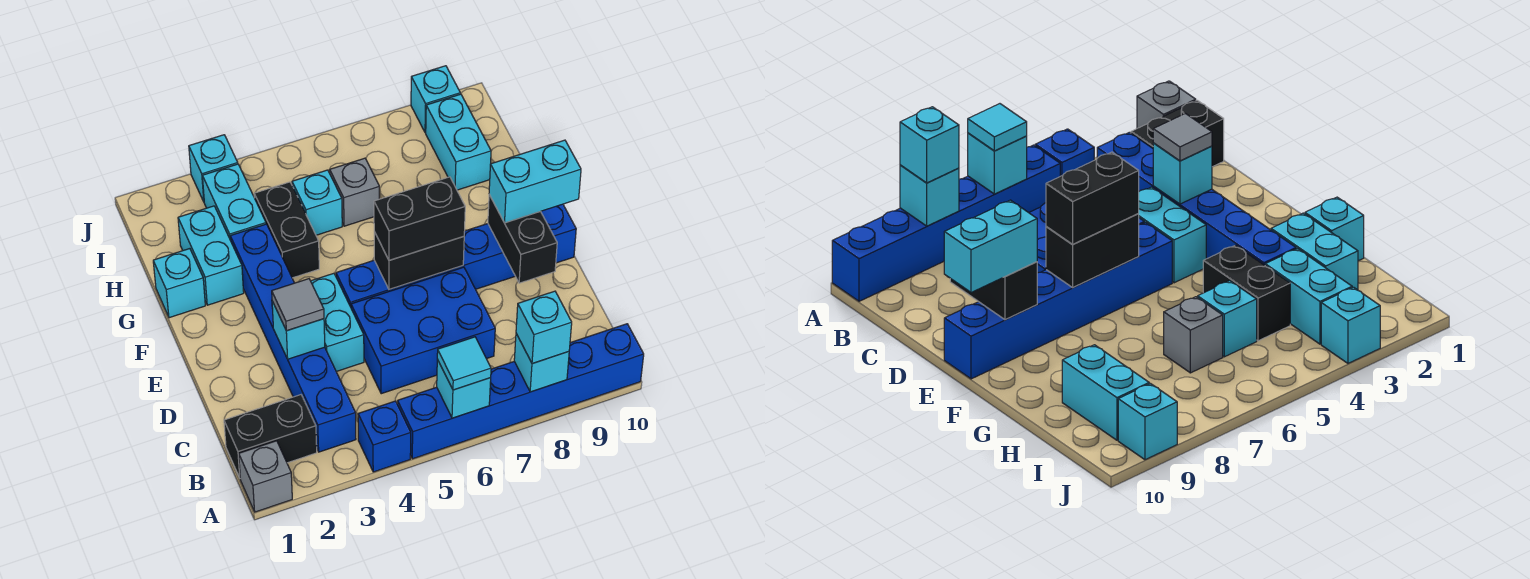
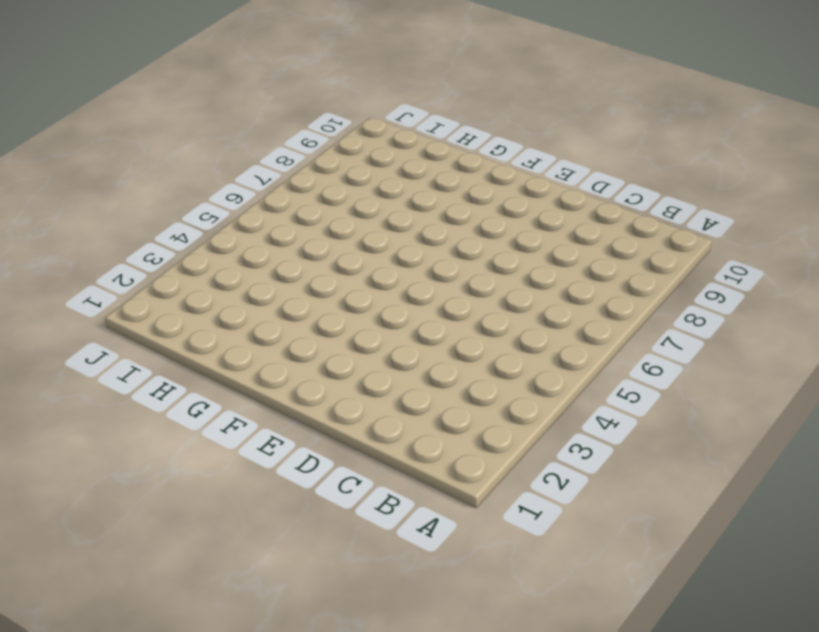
none -> grey brick A1 level 1
none -> blue brick A4 level 1
none -> blue brick A5:A10 level 1

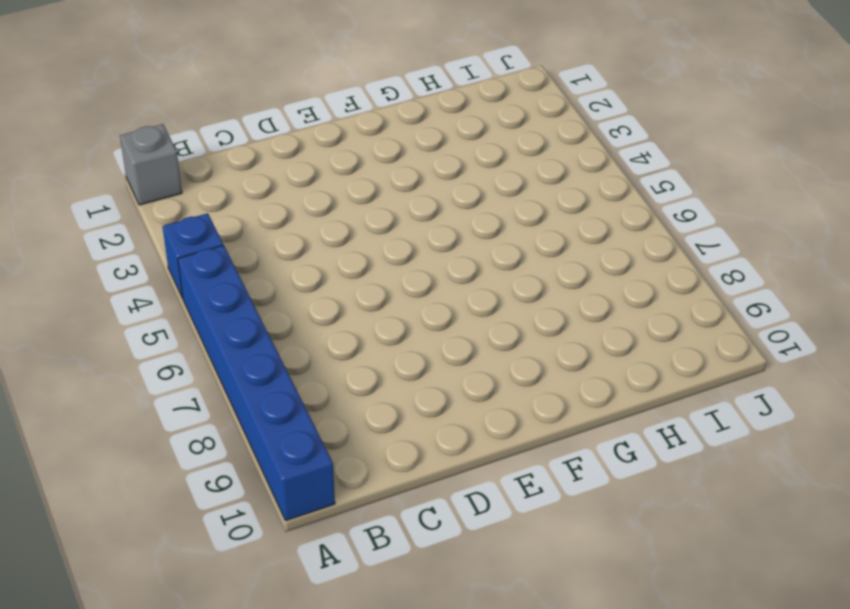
none -> black brick B1:B2 level 1
none -> blue brick B3:G3 level 1
none -> blue brick C5:D7 level 1

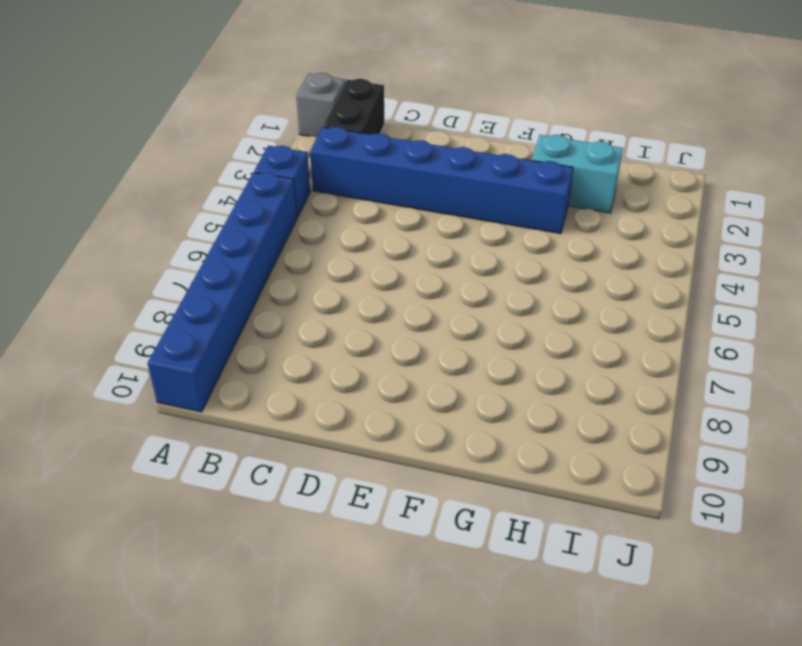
none -> blue brick C5:D7 level 1
none -> cyan brick D4:E4 level 1
none -> blue brick E5:E10 level 1

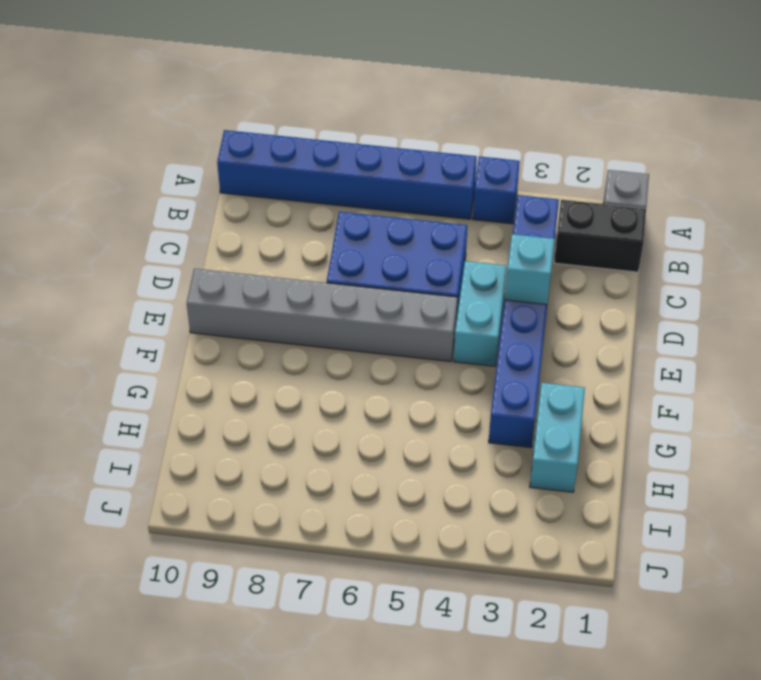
grey brick E5:E10 level 1 -> blue brick E5:E10 level 1
none -> cyan brick G1 level 1
none -> black brick G4:H4 level 1
none -> cyan brick H3:I3 level 1

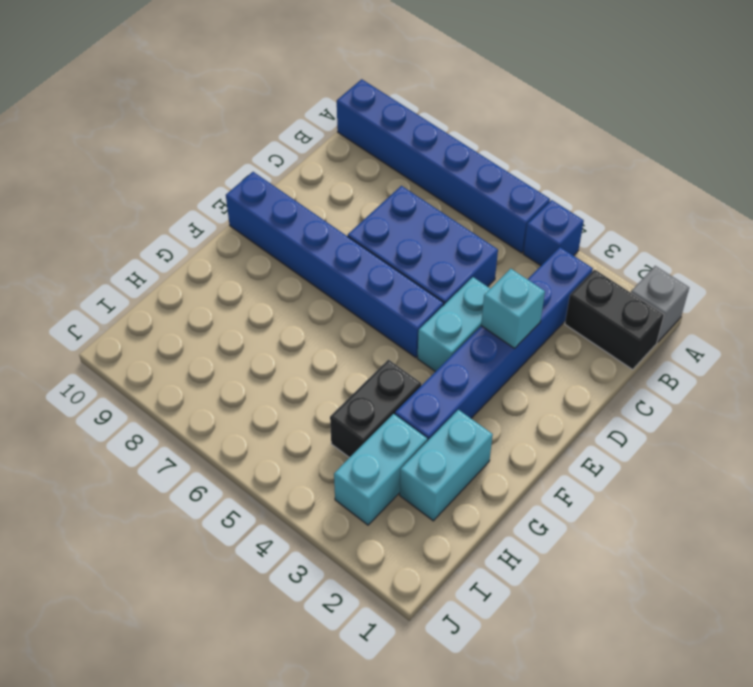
none -> cyan brick G1 level 1
none -> cyan brick H5 level 1
none -> grey brick H6 level 1

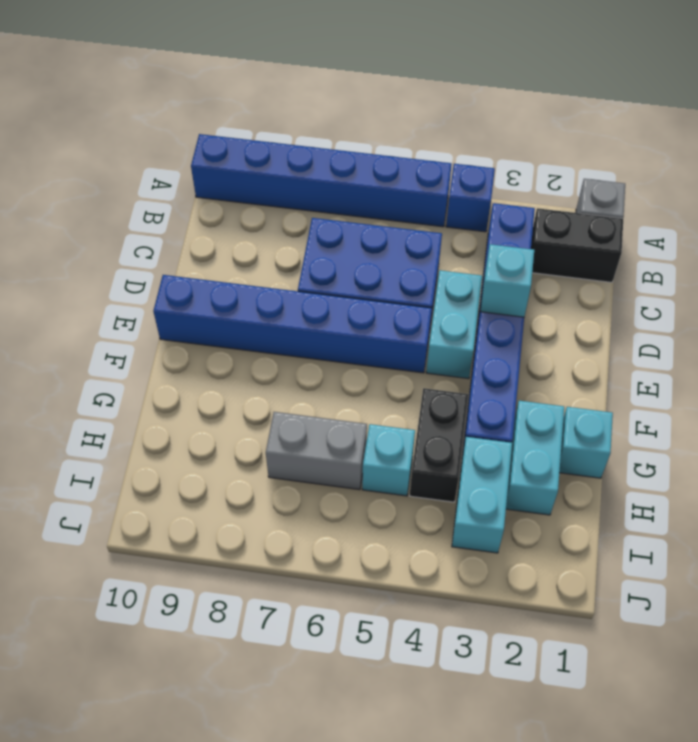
grey brick H6:H7 level 1 -> grey brick H6 level 1
none -> cyan brick H9:I9 level 1
none -> cyan brick J3 level 1
none -> cyan brick J9 level 1

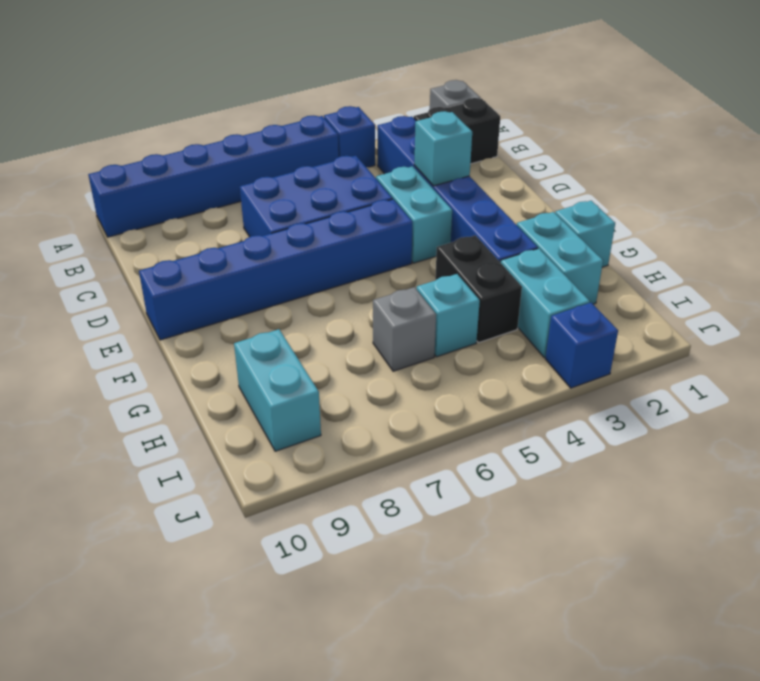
blue brick J3 level 1 -> cyan brick J3 level 1
none -> cyan brick J9 level 1
none -> cyan brick A6 level 2
none -> cyan brick A8 level 2

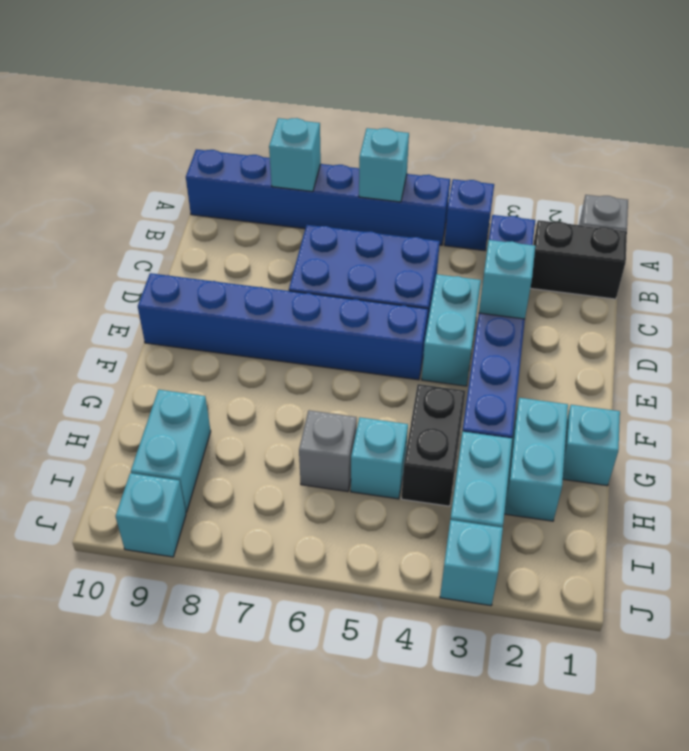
none -> black brick D9:E9 level 2
none -> black brick E6:E7 level 2
none -> cyan tile A6 level 3

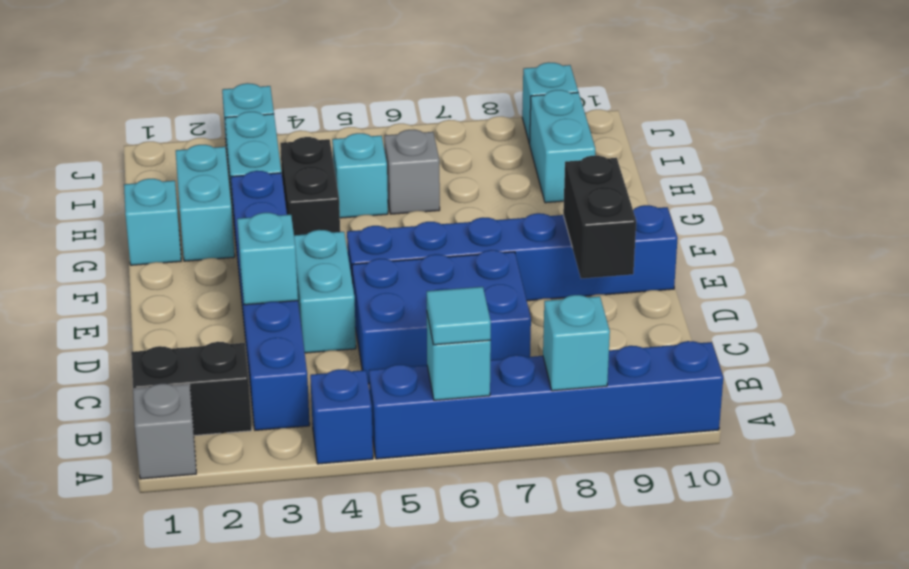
none -> black brick E6:E7 level 2
none -> cyan brick A8 level 3
none -> grey tile D3 level 3

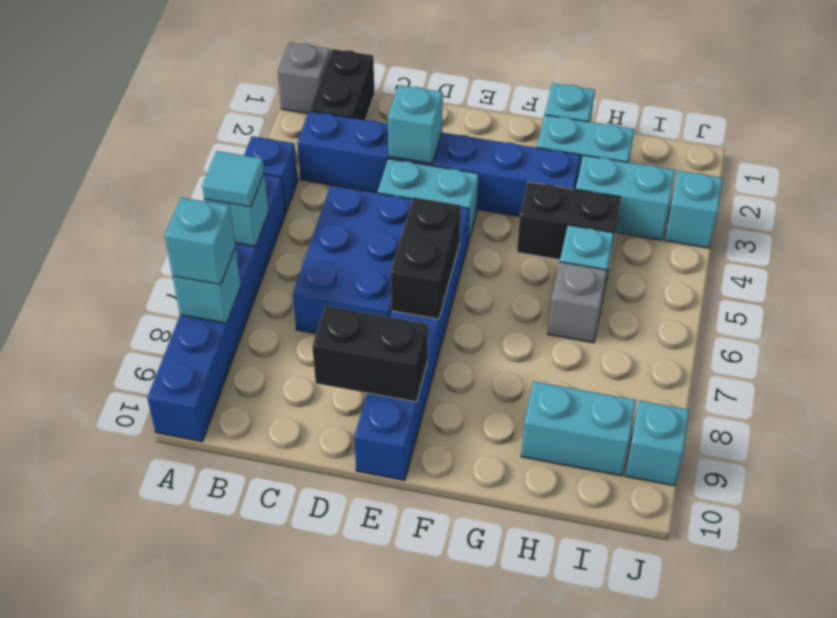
none -> grey tile D3 level 3
none -> black brick E6:E7 level 3
none -> cyan brick E9:E10 level 3

